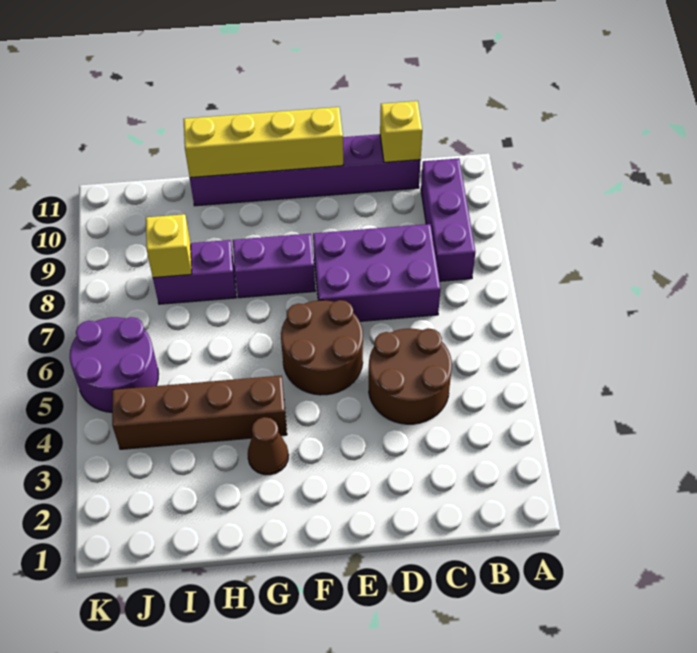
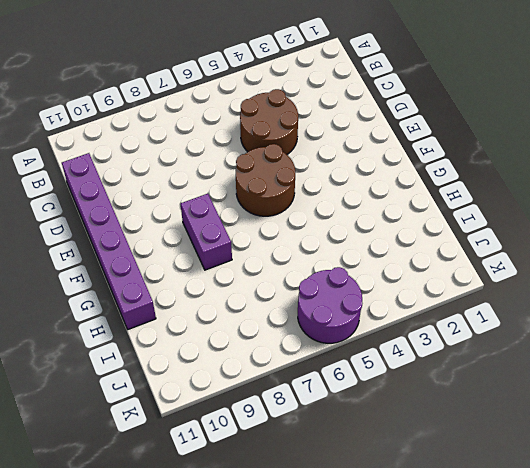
none -> purple brick B8:B10 level 1
none -> purple brick C7:E8 level 1
none -> brown cone G3 level 1

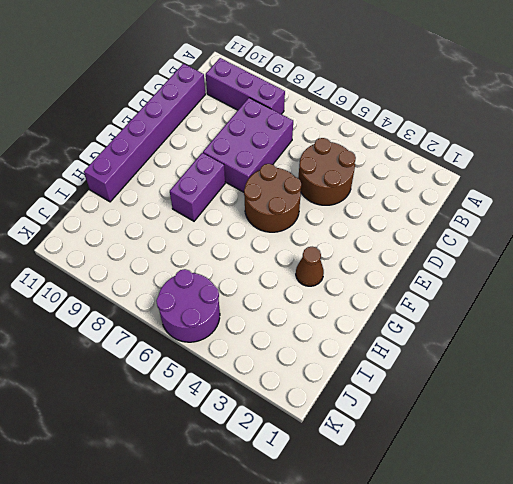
none -> brown brick G4:J4 level 1
none -> purple brick H8:I8 level 1
none -> yellow brick C11 level 2

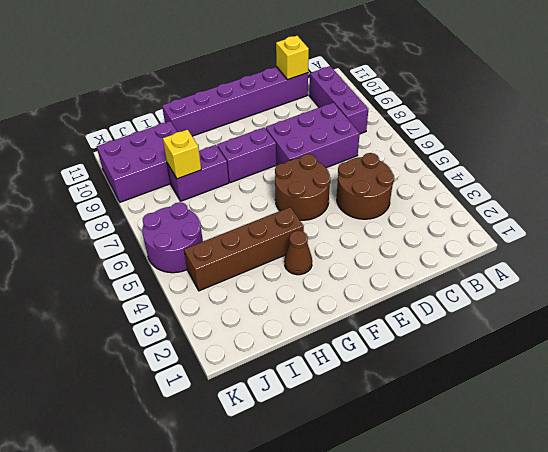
purple brick I9:K10 level 1 -> none
none -> yellow brick E11:H11 level 2

